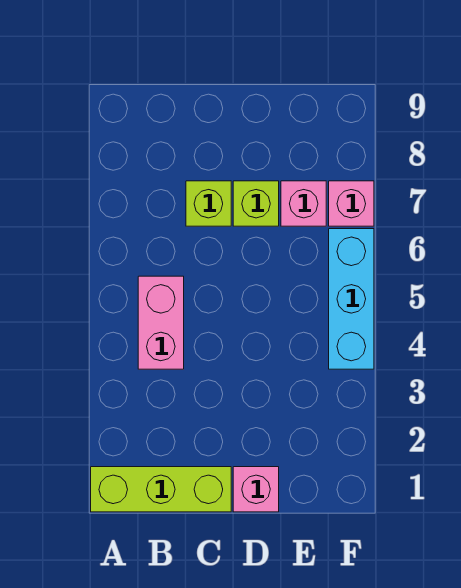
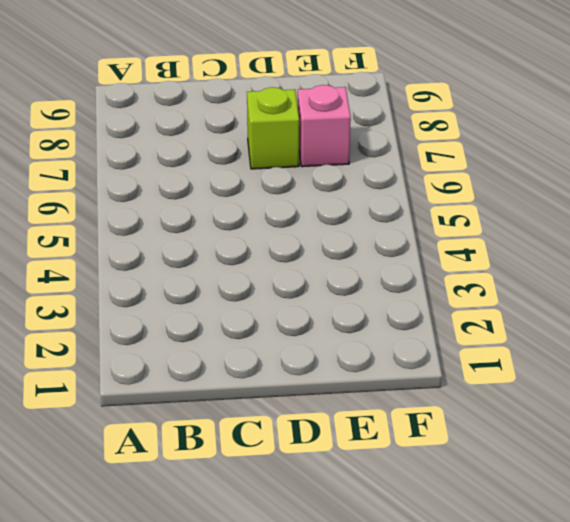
none -> lime brick A1:C1 level 1
none -> pink brick B4:B5 level 1

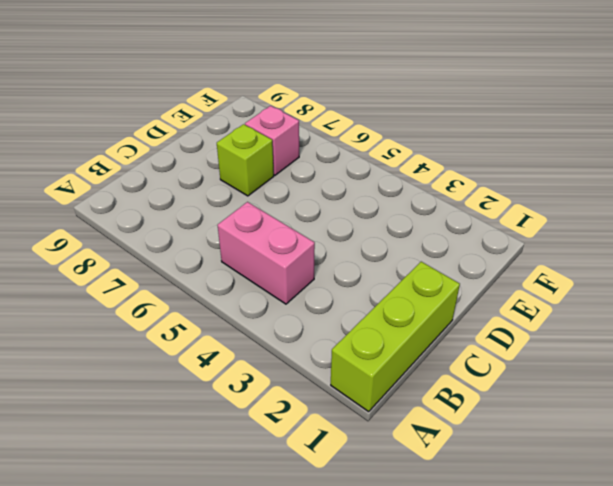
none -> lime brick C7 level 1
none -> pink brick D1 level 1

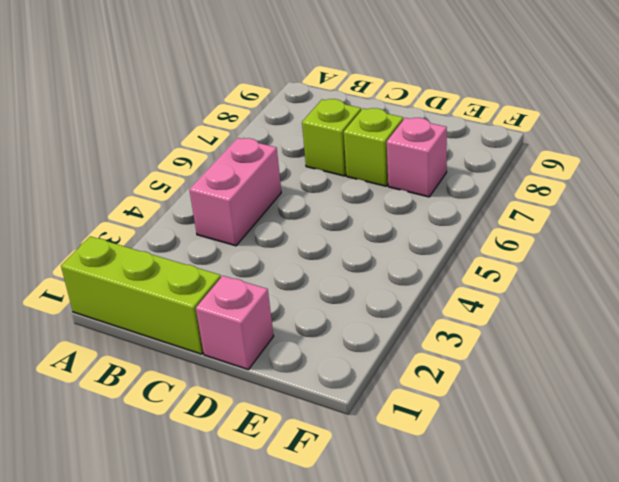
none -> cyan brick F4:F6 level 1
none -> pink brick F7 level 1

